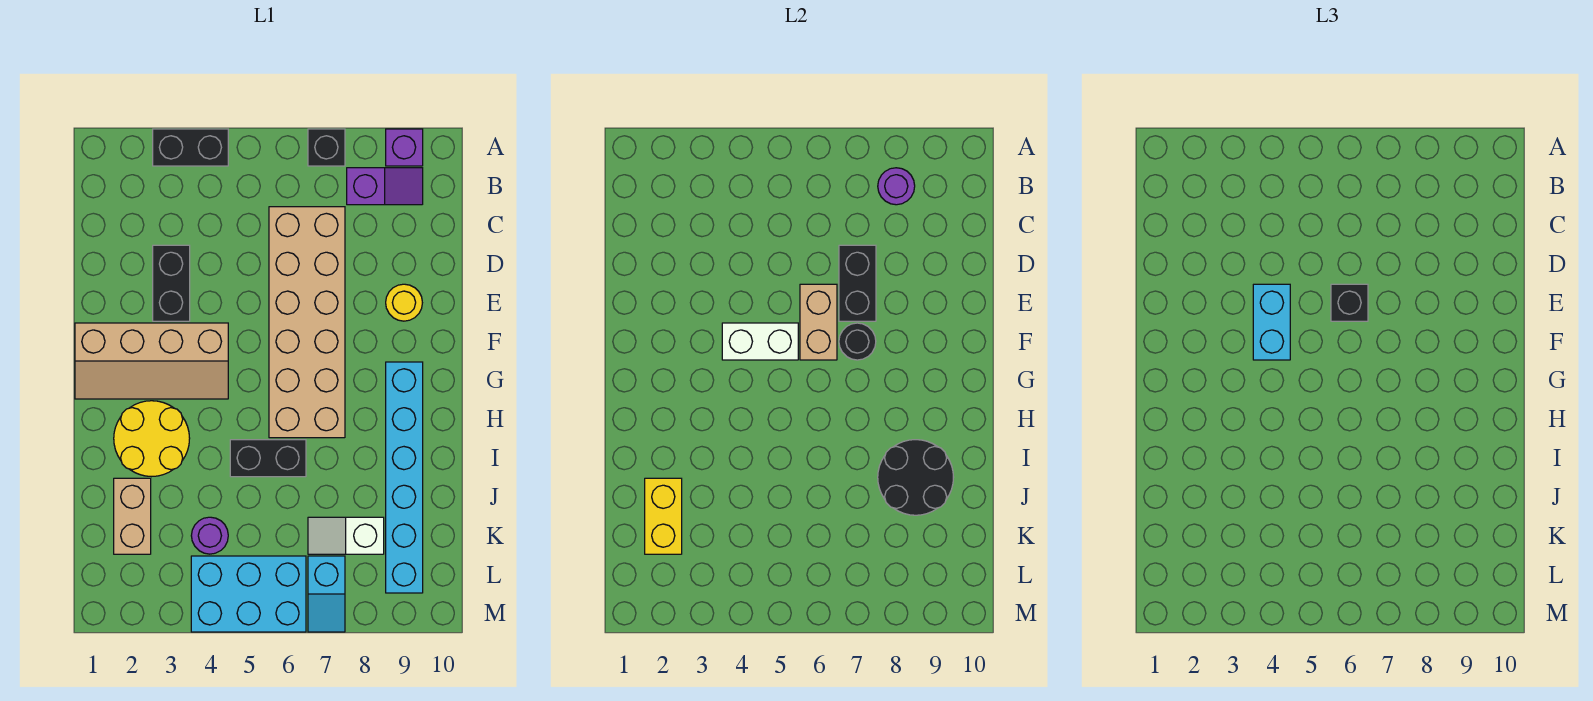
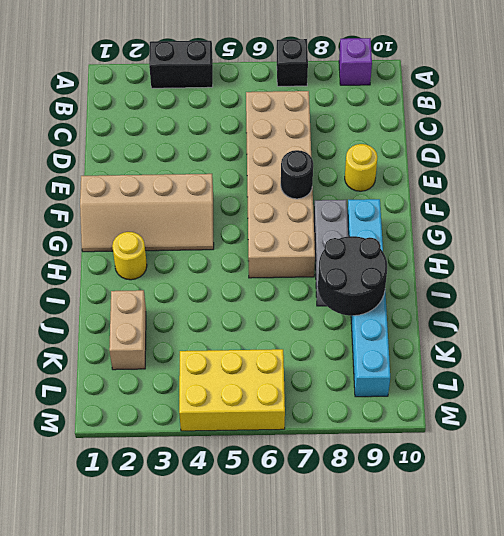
grey brick G8:I8 level 1 -> none
yellow round brick H2 level 1 -> yellow round brick H2:I3 level 1
yellow brick L4:M6 level 1 -> cyan brick L4:M6 level 1
none -> purple slope B8:B9 level 1 top 8
none -> black brick D3:E3 level 1
none -> black brick I5:I6 level 1

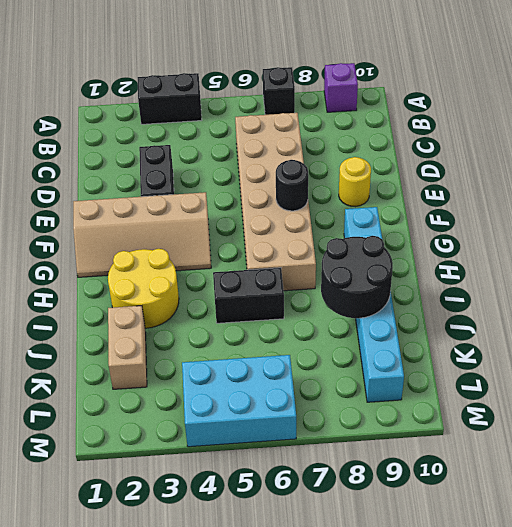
none -> purple slope B8:B9 level 1 top 8
none -> purple round brick K4 level 1
none -> white slope K7:K8 level 1 top 8

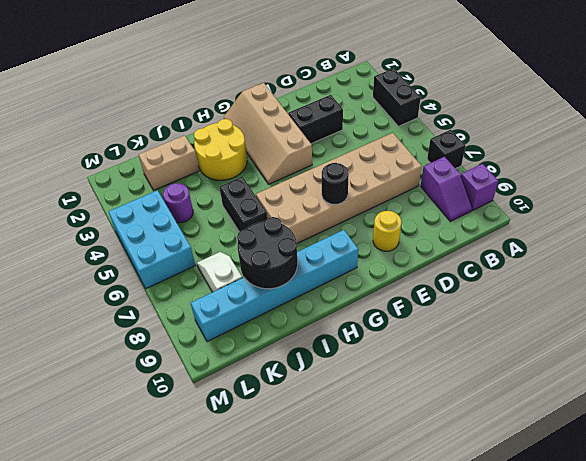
none -> cyan slope L7:M7 level 1 top L
none -> purple round brick B8 level 2
none -> black brick D7:E7 level 2

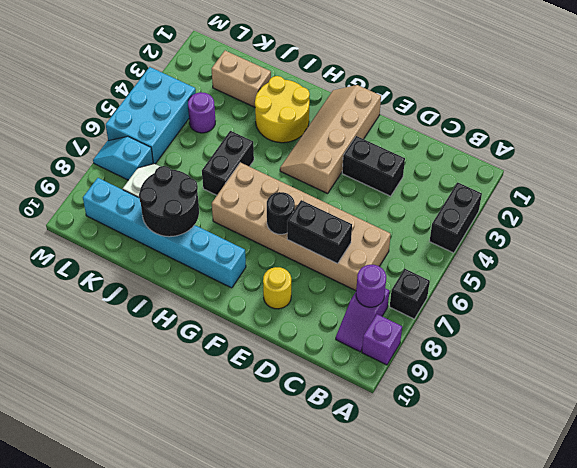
none -> tan brick E6:F6 level 2
none -> white brick F4:F5 level 2
none -> yellow brick J2:K2 level 2

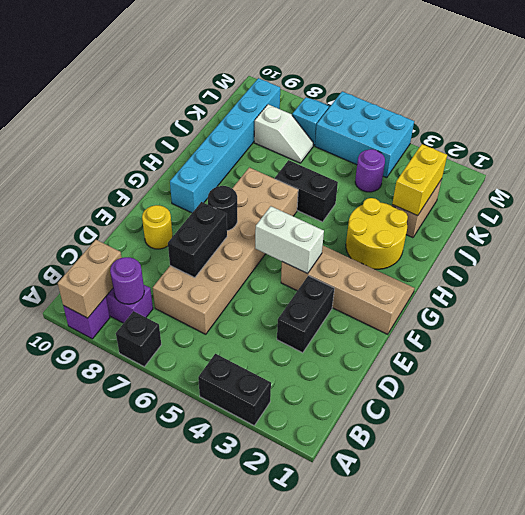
tan brick A9:B9 level 2 -> tan brick E6:F6 level 2
none -> black round brick I8:J9 level 2
none -> cyan brick E4:F4 level 3
none -> black brick E6 level 3

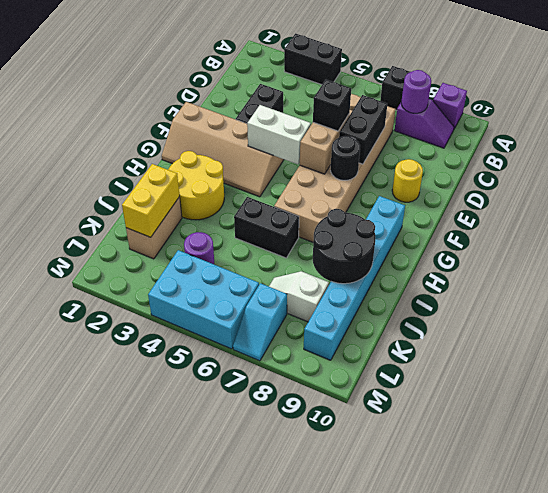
none -> cyan brick E4:F4 level 3

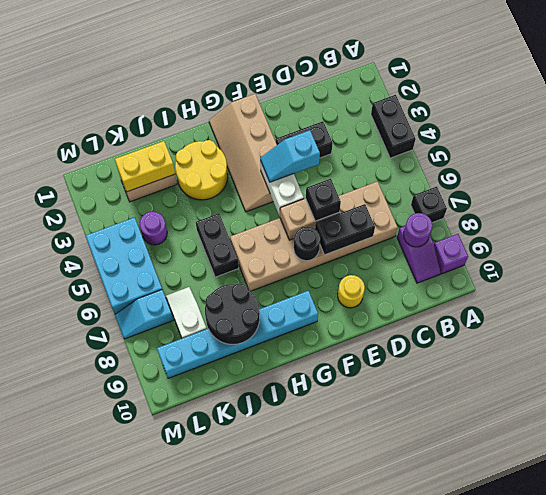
cyan slope E4:F4 level 3 top E -> cyan brick E4:F4 level 3

